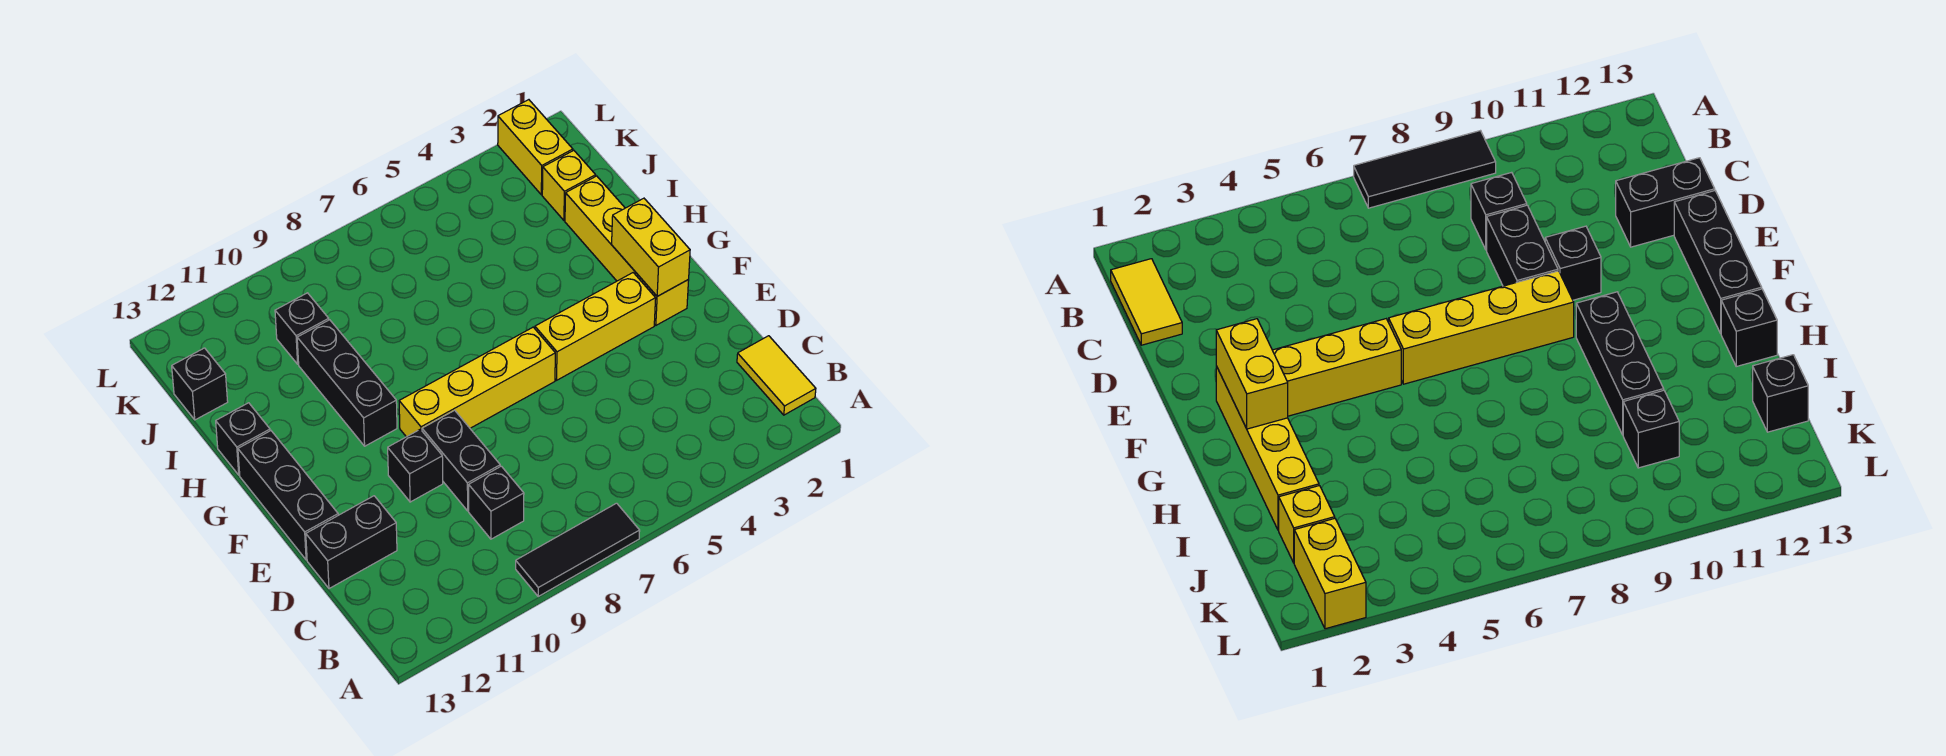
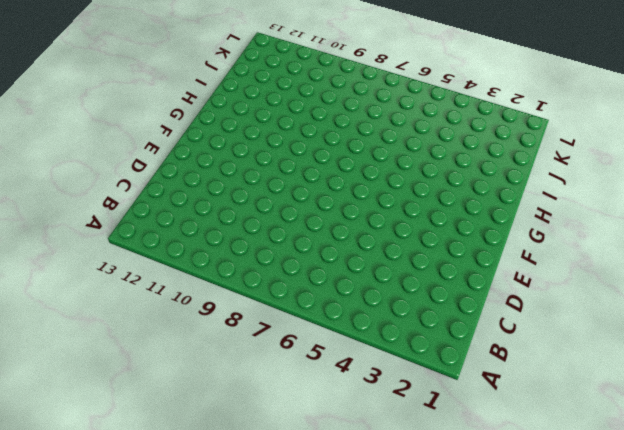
none -> black tile A7:A9 level 1
none -> yellow tile B1:C1 level 1
none -> black brick C9 level 1

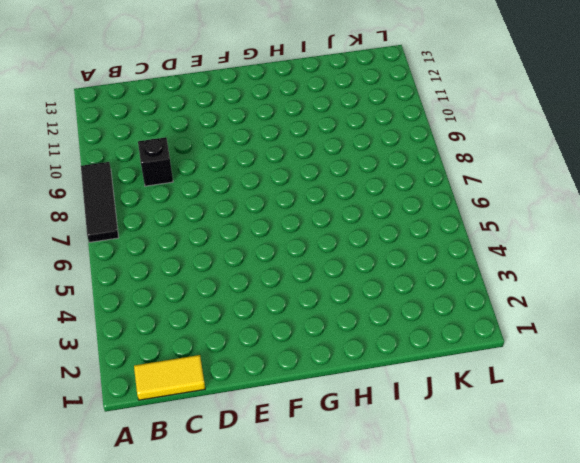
none -> black brick D9:E9 level 1
none -> black brick D12:D13 level 1
none -> black brick E10 level 1

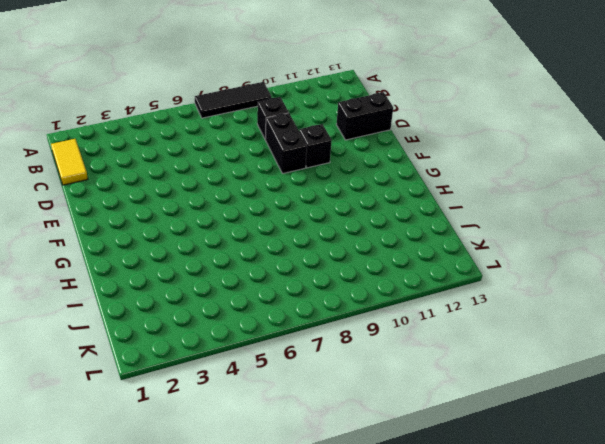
none -> black brick E13:G13 level 1
none -> yellow brick F2:I2 level 1
none -> yellow brick F3:F5 level 1

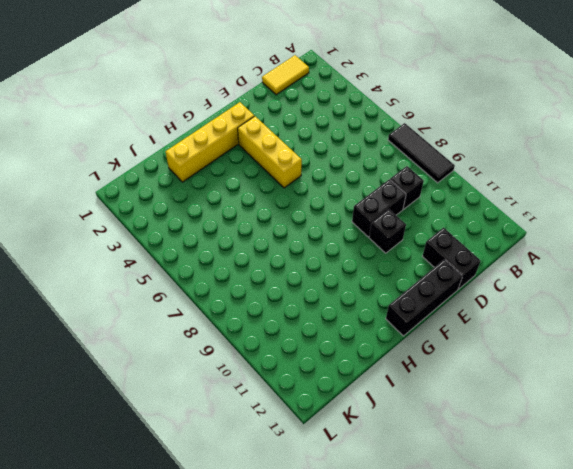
none -> yellow brick F6:F9 level 1
none -> black brick G10:I10 level 1
none -> black brick H13 level 1

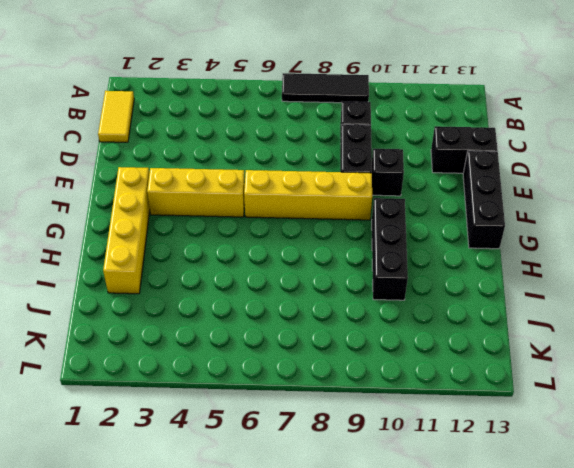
none -> black brick H13 level 1
none -> yellow brick J2 level 1
none -> black brick J10 level 1

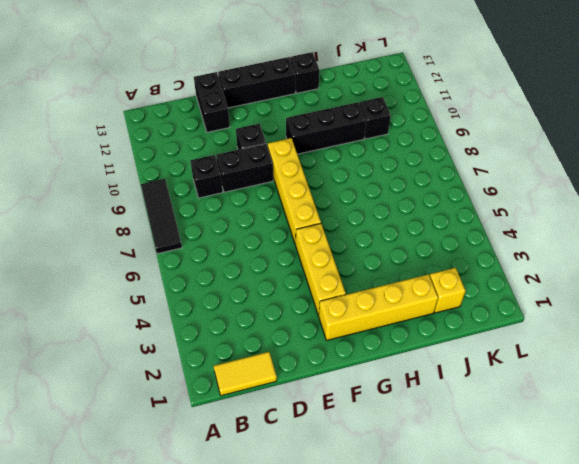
none -> black brick J13 level 1
none -> yellow brick K2:L2 level 1
none -> yellow brick F2:G2 level 2

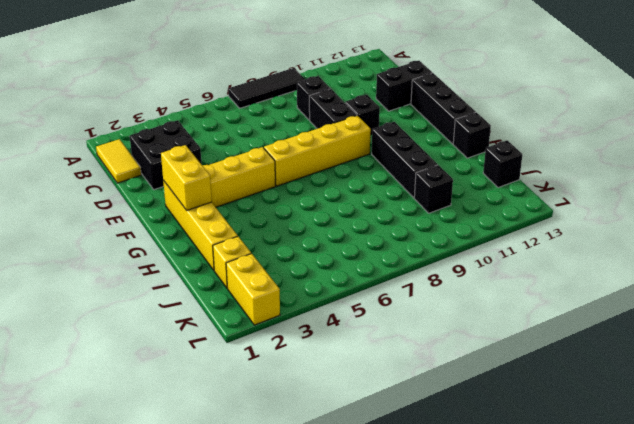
black brick C2:D3 level 1 -> none

